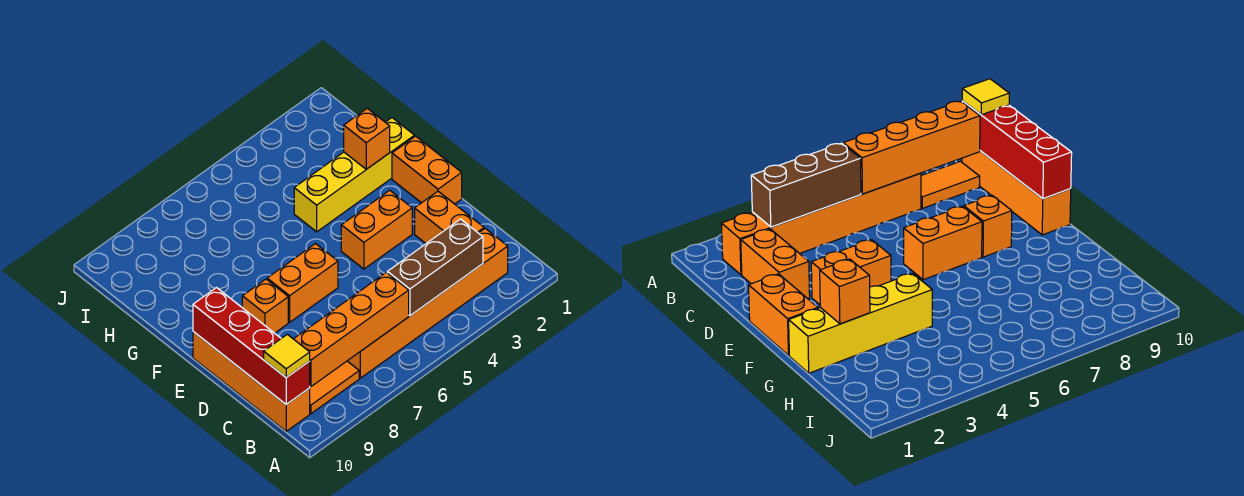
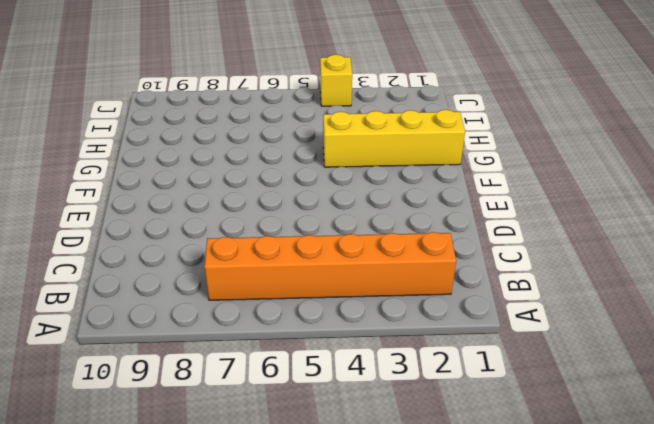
yellow brick J4 level 1 -> none
none -> orange tile B8:B9 level 1
none -> orange brick B10:E10 level 1
none -> orange brick C2:D2 level 1

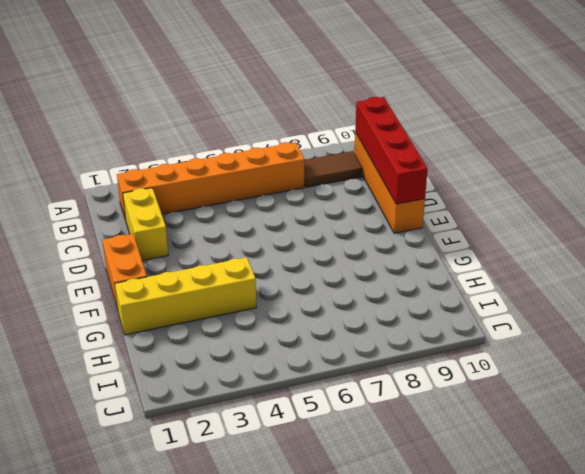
brown tile B8:B9 level 1 -> orange tile B8:B9 level 1
yellow brick C2:D2 level 1 -> orange brick C2:D2 level 1
none -> orange brick E3:E4 level 1
none -> orange brick E6:E7 level 1
none -> orange brick E8 level 1

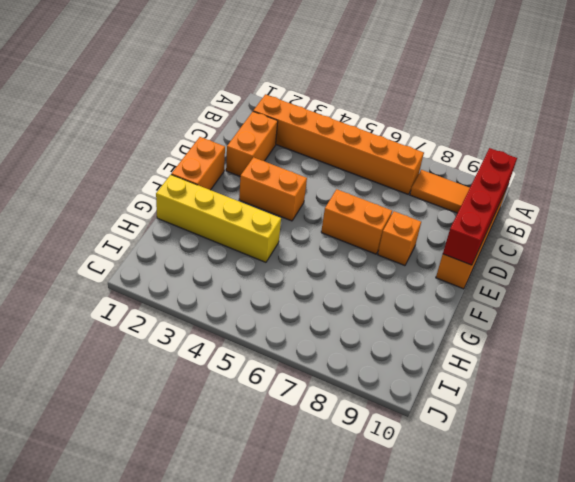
none -> brown brick B3:B5 level 2
none -> orange brick B6:B9 level 2
none -> orange brick G2 level 2

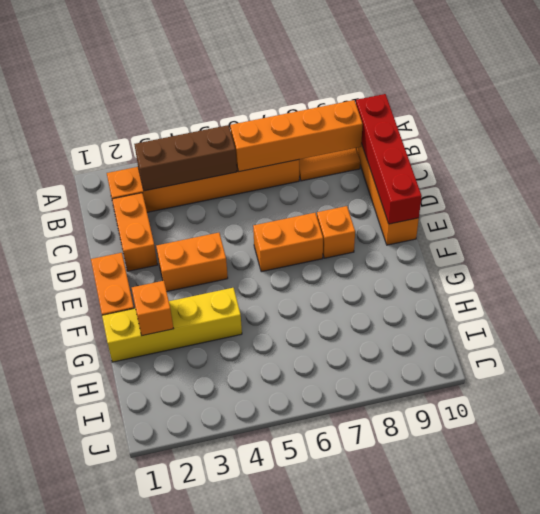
none -> yellow tile B10 level 3

